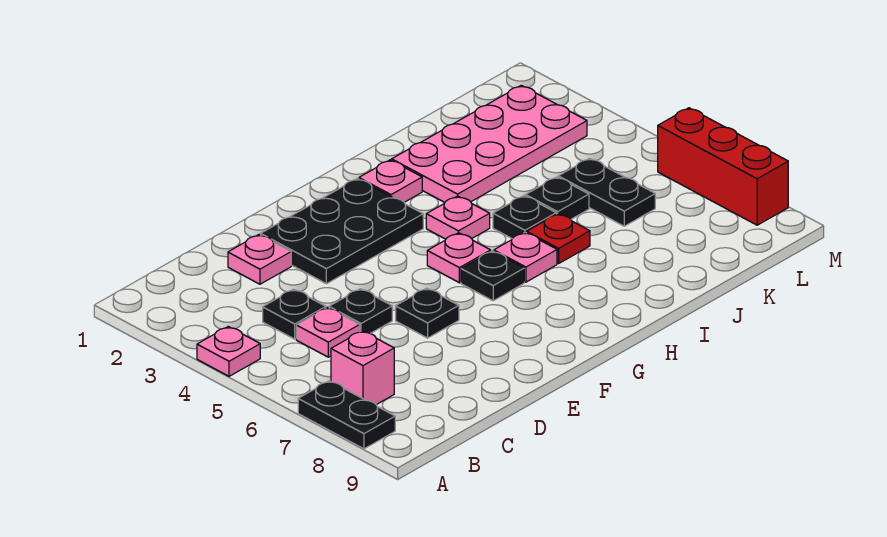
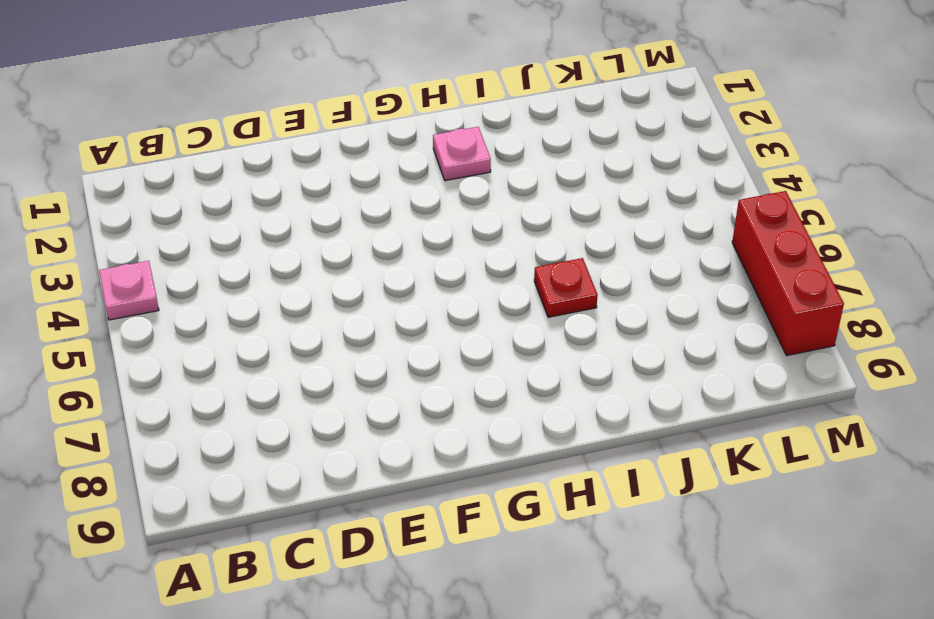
none -> black plate A7:A8 level 1
none -> pink brick B7 level 1
none -> black plate C4 level 1

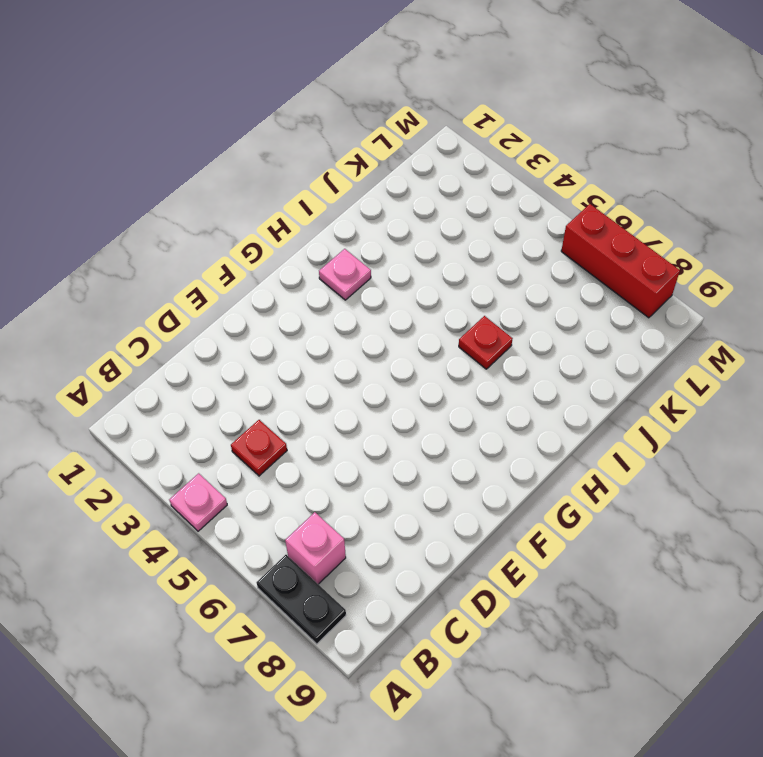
red plate C4 level 1 -> black plate C4 level 1
none -> pink plate C5 level 1
none -> pink plate D2 level 1
none -> black plate D5 level 1

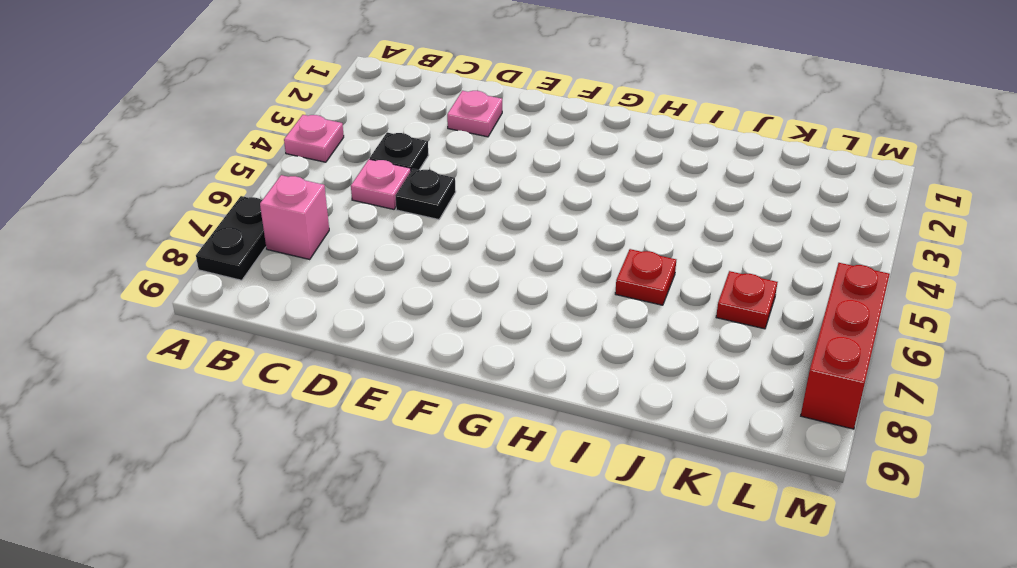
red plate K6 level 1 -> black plate K5:K6 level 1
none -> black plate E2:G3 level 1
none -> black plate E6 level 1
none -> pink plate G5 level 1

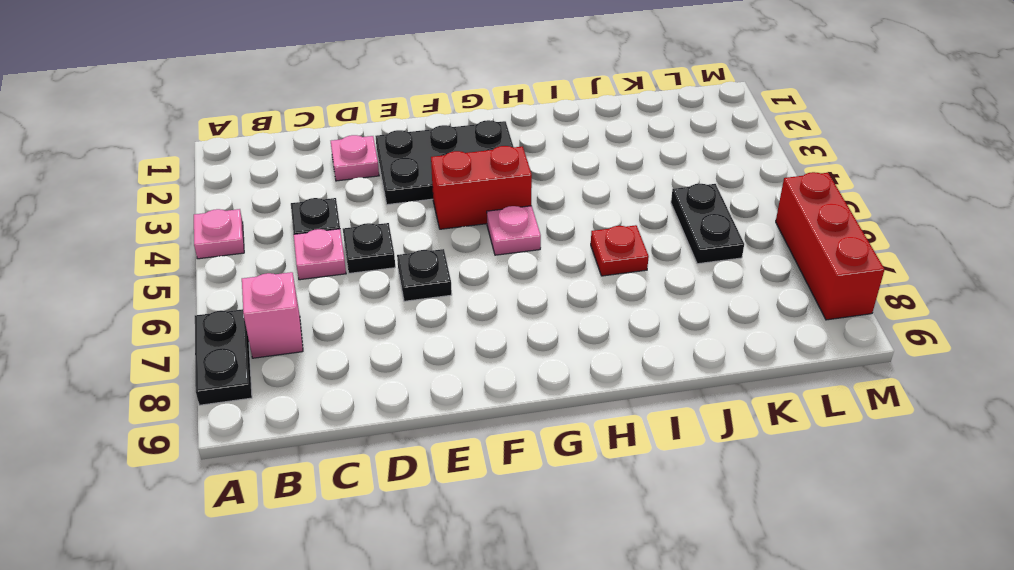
red brick F4:G4 level 1 -> none
none -> black plate G6 level 1
none -> pink plate H2 level 1
none -> pink plate H4 level 1

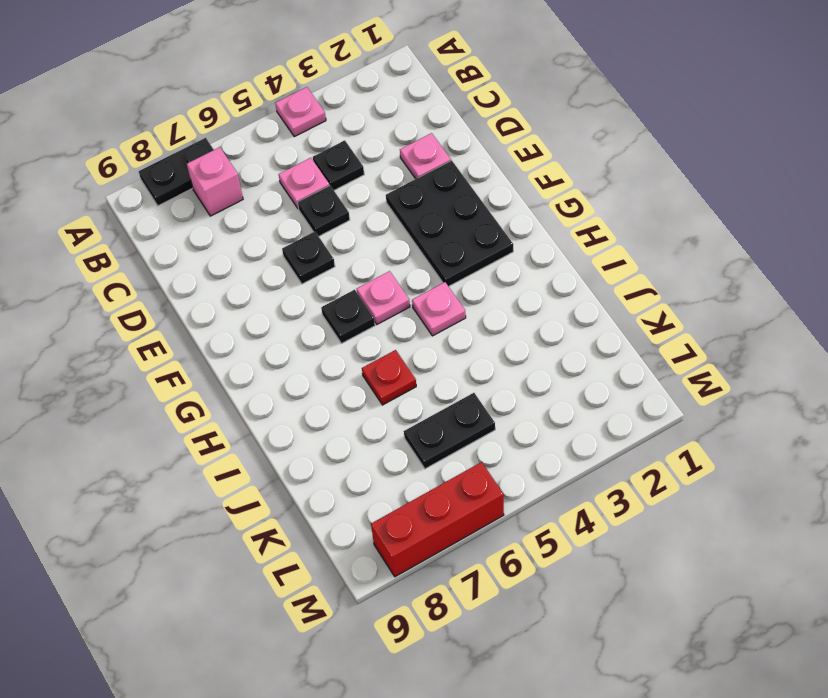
none -> pink plate H2 level 1
none -> pink plate H6 level 1
none -> pink plate I2:L3 level 1

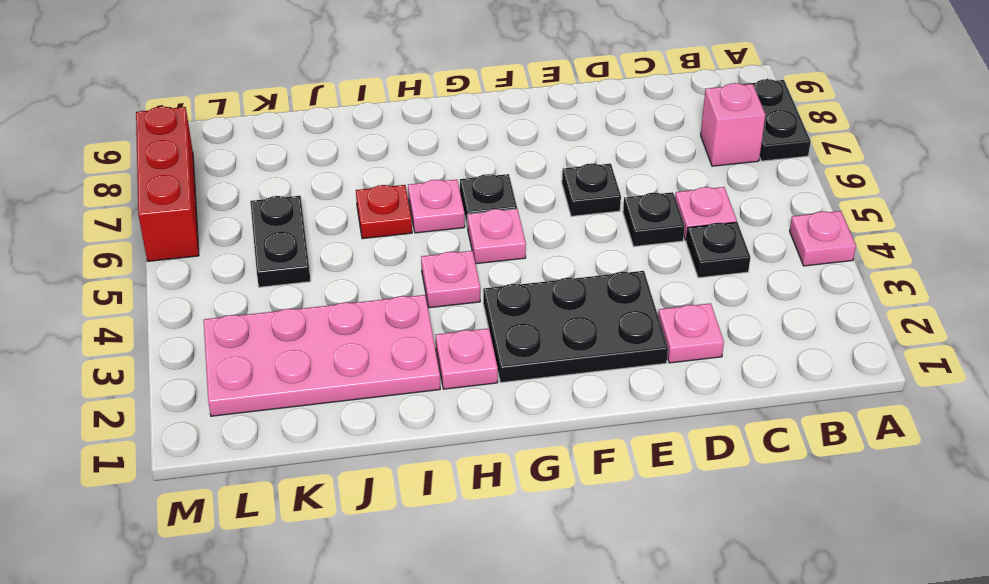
none -> black plate I5 level 1
none -> black plate J5 level 1

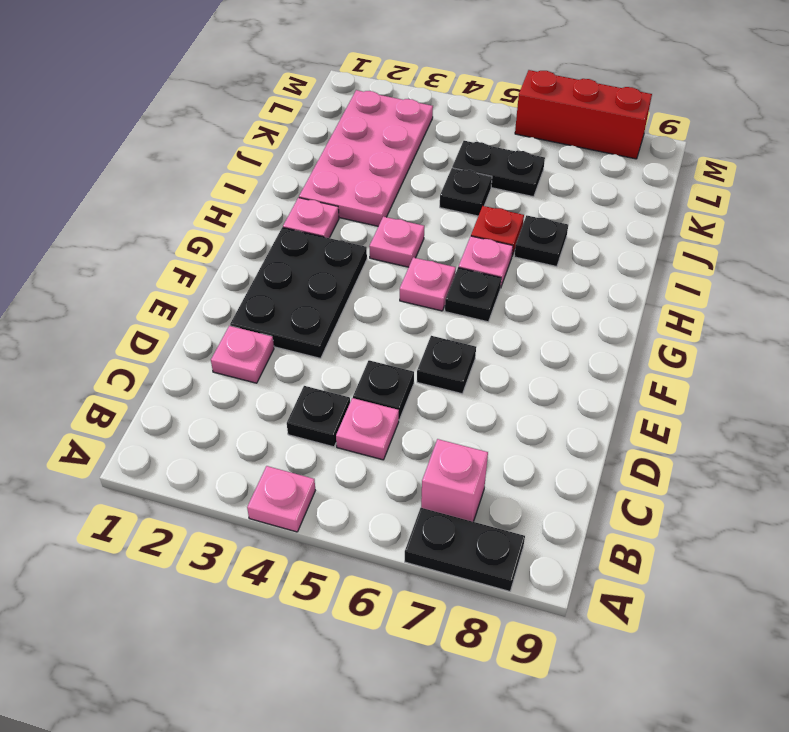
black plate I7 level 1 -> black plate I5 level 1

